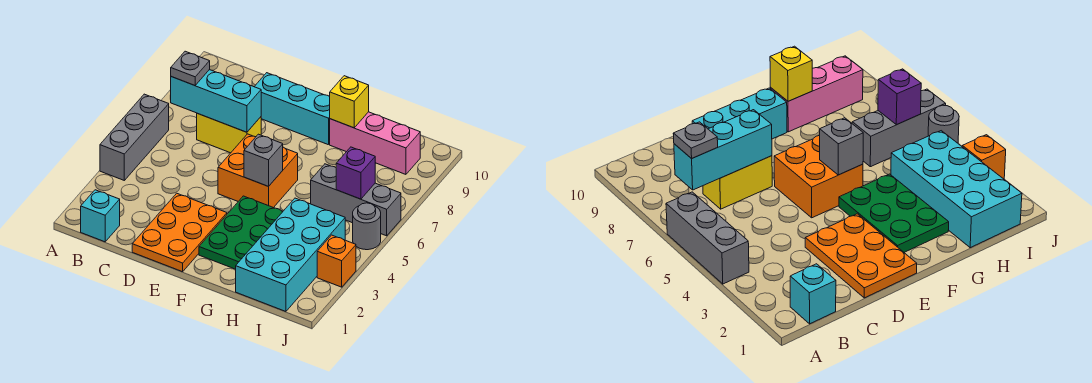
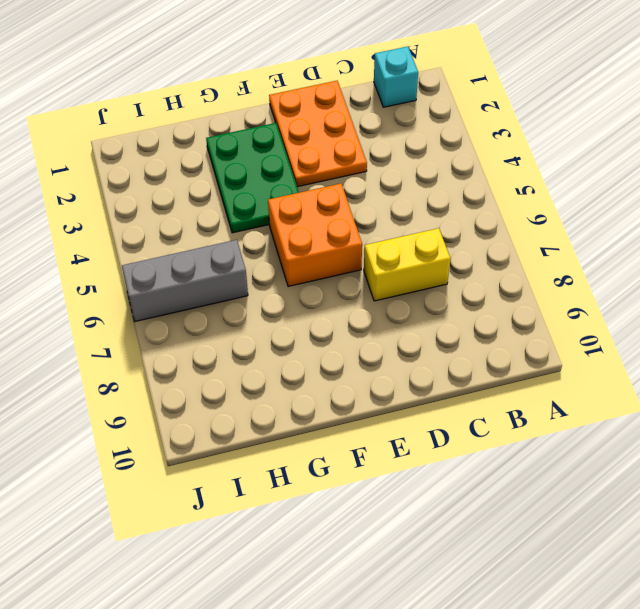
none -> grey brick A4:A6 level 1
none -> cyan brick D9:F9 level 1
none -> pink brick G9:I9 level 1

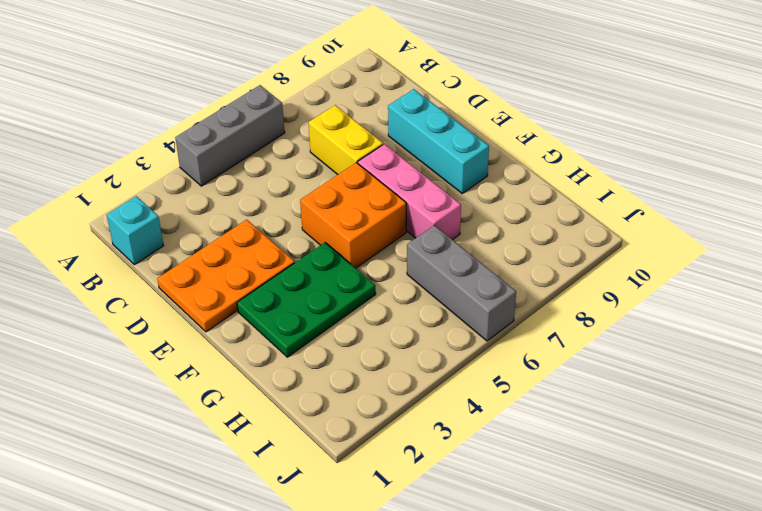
pink brick E7:G7 level 1 -> pink brick G9:I9 level 1
none -> cyan brick H1:I4 level 1
none -> orange brick J3 level 1
none -> grey round brick J5 level 1

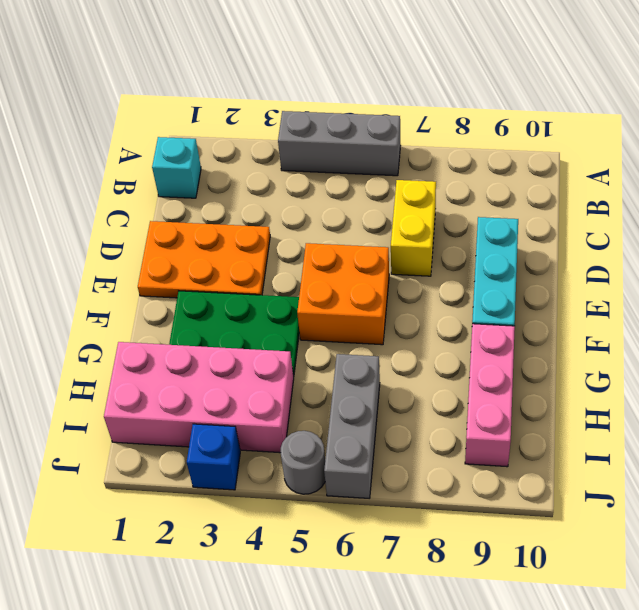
pink brick H1:I4 level 1 -> cyan brick H1:I4 level 1
blue brick J3 level 1 -> orange brick J3 level 1
none -> cyan brick B7:D7 level 2
none -> grey brick F5 level 2
none -> yellow brick G9 level 2

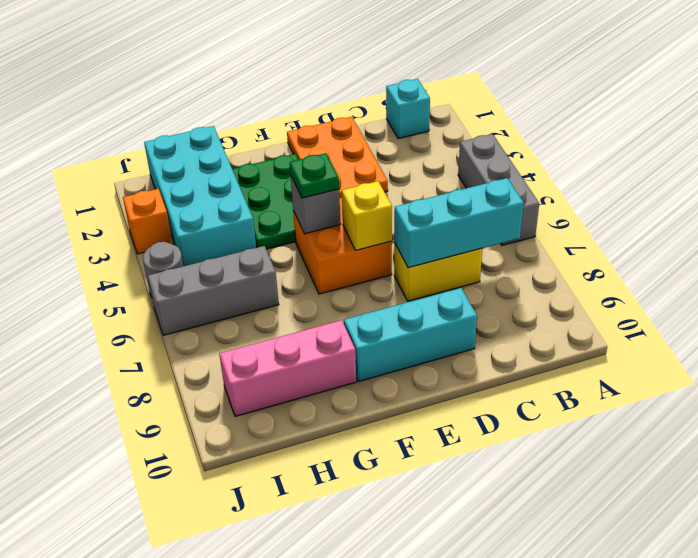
yellow brick E6 level 2 -> yellow brick G9 level 2
green plate F5 level 3 -> none
none -> purple brick I6 level 2
none -> grey plate B7 level 3

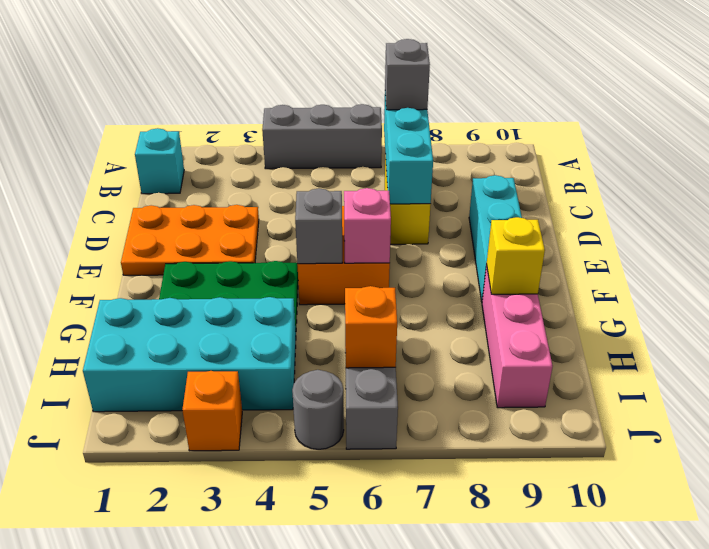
grey brick B7 level 3 -> grey plate B7 level 3
pink brick F6 level 2 -> none
orange brick I6 level 2 -> purple brick I6 level 2

